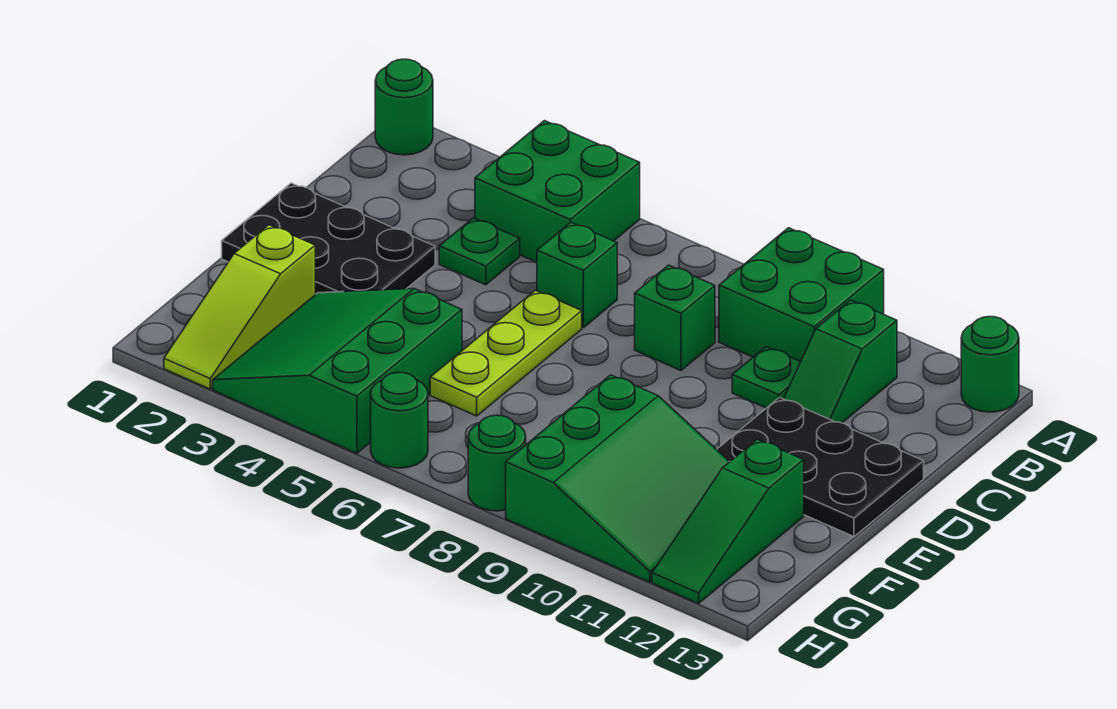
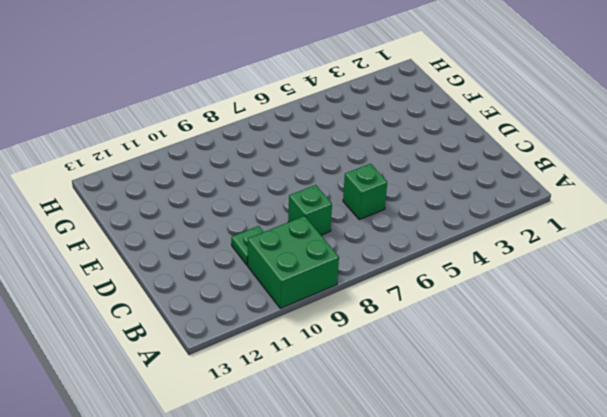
none -> green round brick A1 level 1
none -> green brick A4:B5 level 1
none -> green round brick A13 level 1

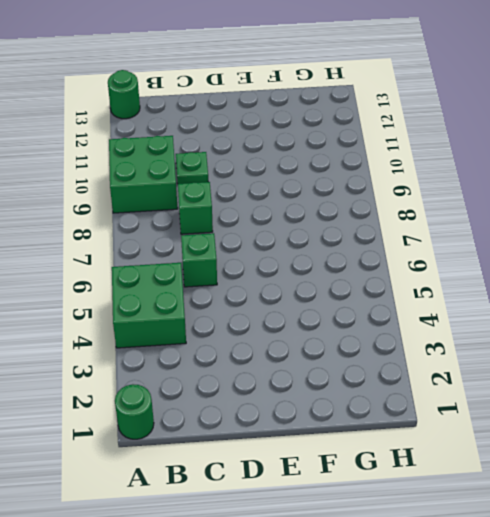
none -> green slope B11:C11 level 1 top B
none -> green plate C4 level 1
none -> black plate D1:E3 level 1

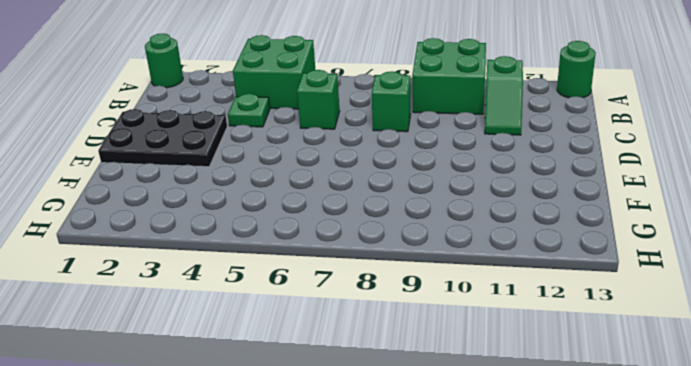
none -> green plate C10 level 1
none -> lime plate D6:F6 level 1
none -> black plate D11:E13 level 1

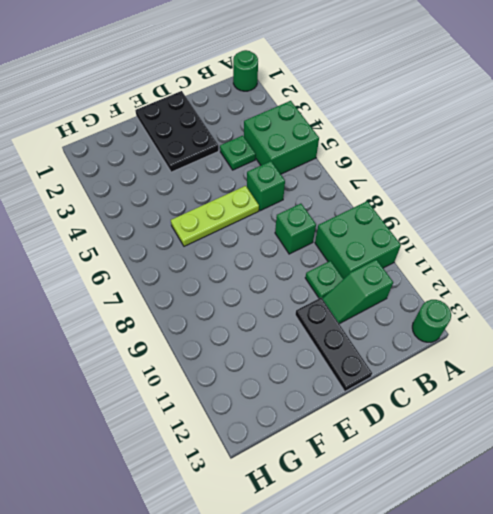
black plate D11:D13 level 1 -> black plate D11:E13 level 1
none -> lime slope F2:H2 level 1 top F
none -> green slope F3:H5 level 1 top 5
none -> green slope F9:H11 level 1 top 9

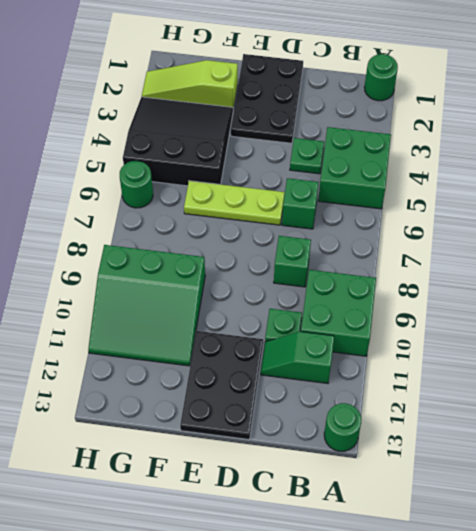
black slope F3:H5 level 1 top 5 -> green slope F3:H5 level 1 top 5
none -> green slope F12:H12 level 1 top F
none -> green round brick H8 level 1

